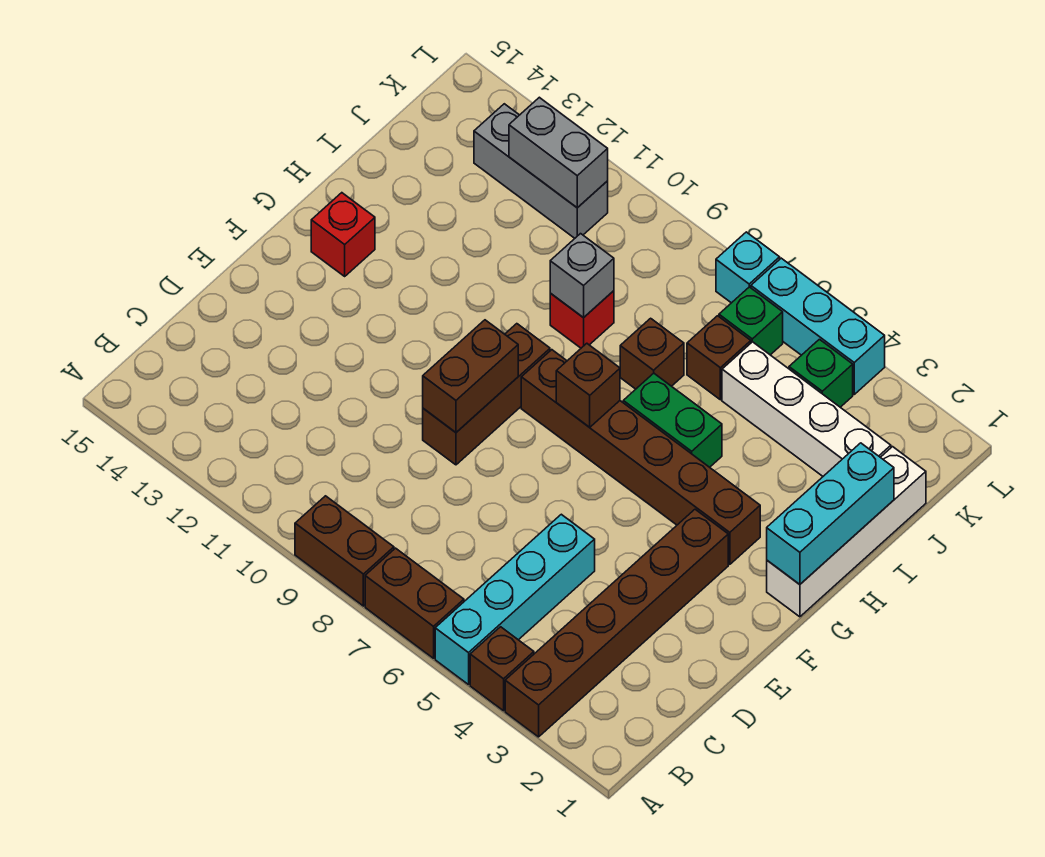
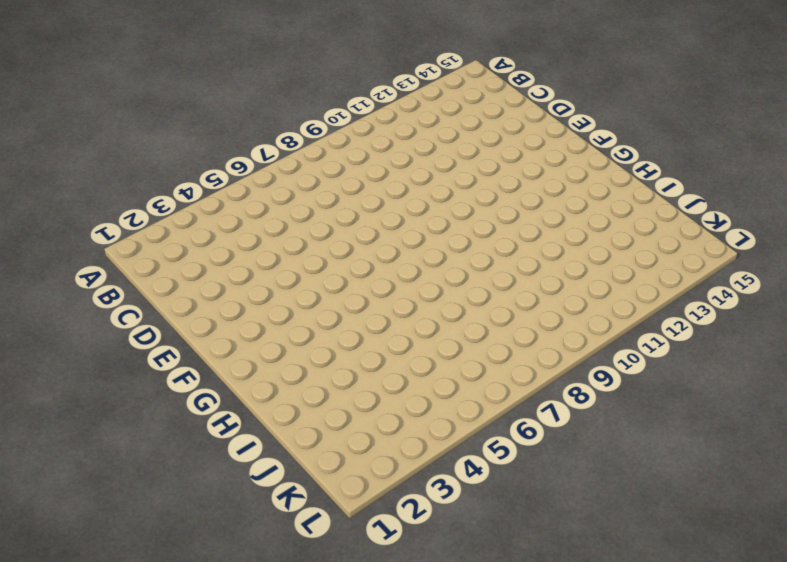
none -> brown brick A3:F3 level 1
none -> brown brick A4 level 1
none -> cyan brick A5:D5 level 1

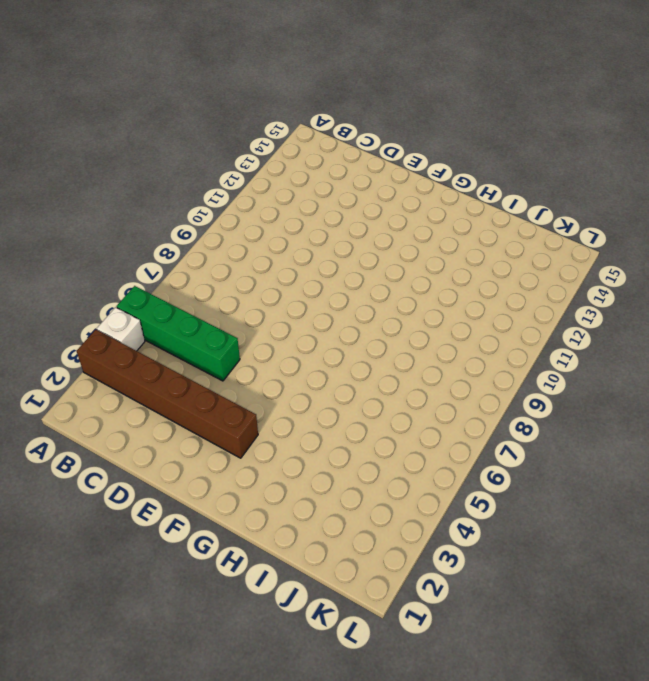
white brick A4 level 1 -> brown brick A4 level 1
green brick A5:D5 level 1 -> cyan brick A5:D5 level 1
none -> brown brick A6:A7 level 1
none -> brown brick A8:A9 level 1
none -> brown brick E9:G9 level 1

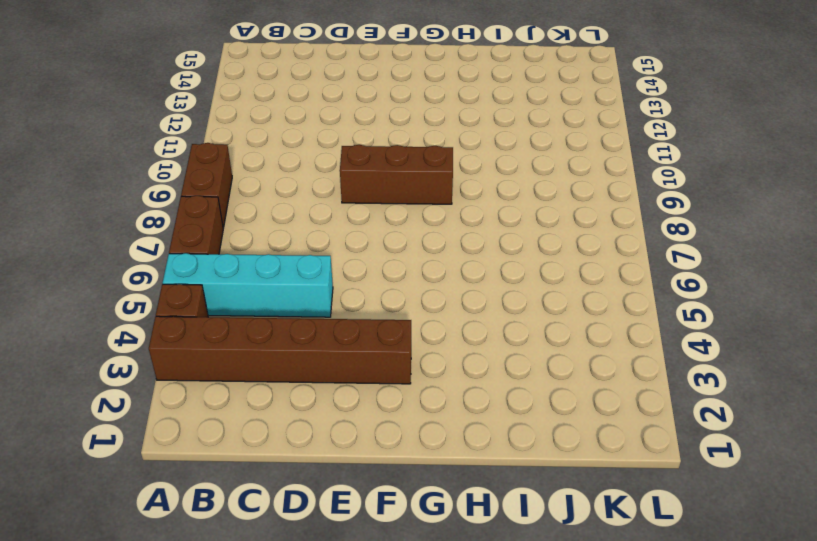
none -> white brick G1:J1 level 1
none -> brown brick G3:G8 level 1
none -> red brick G14 level 1

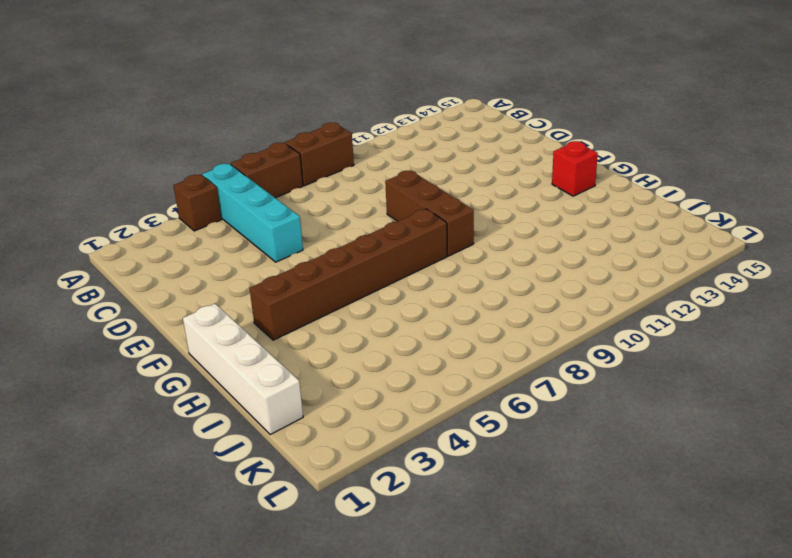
none -> brown brick A3:F3 level 1
none -> green brick H5:H6 level 1
none -> brown brick I7 level 1

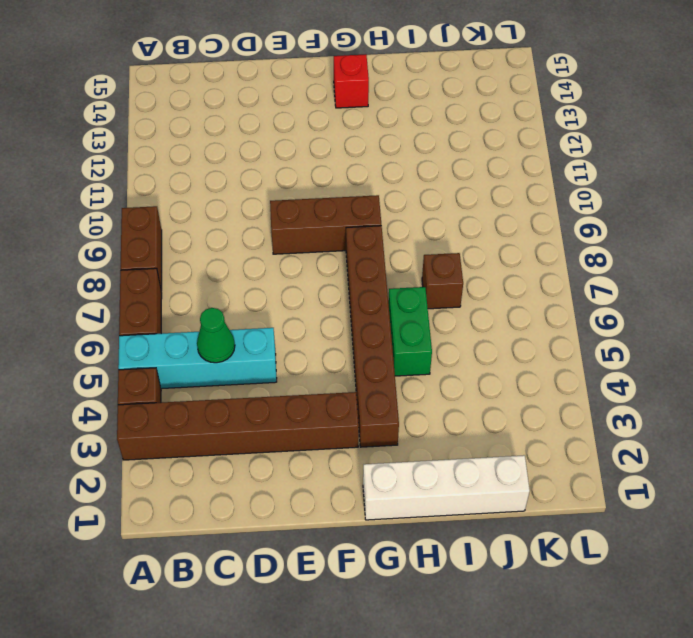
green cone C5 level 2 -> none
none -> red brick I9 level 1
none -> white brick J2:J5 level 1
none -> brown brick J6 level 1

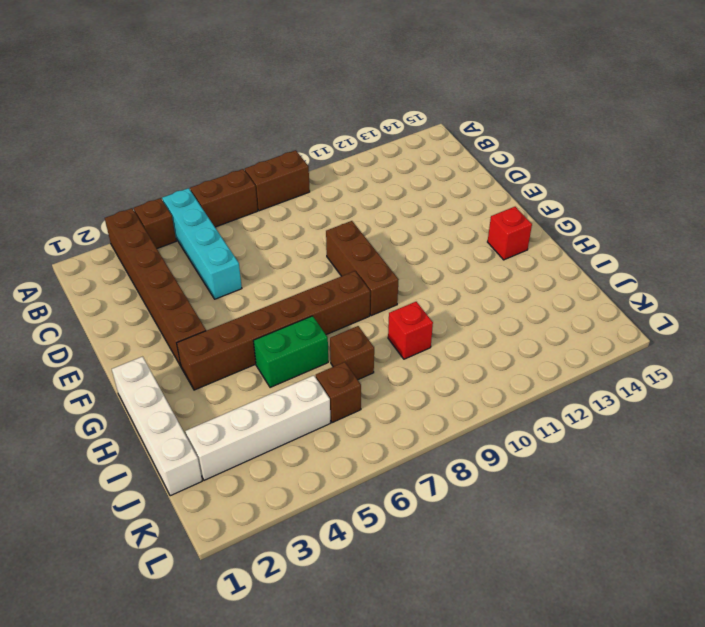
none -> green brick K4 level 1
none -> green brick K6 level 1
none -> grey brick K11:K13 level 1

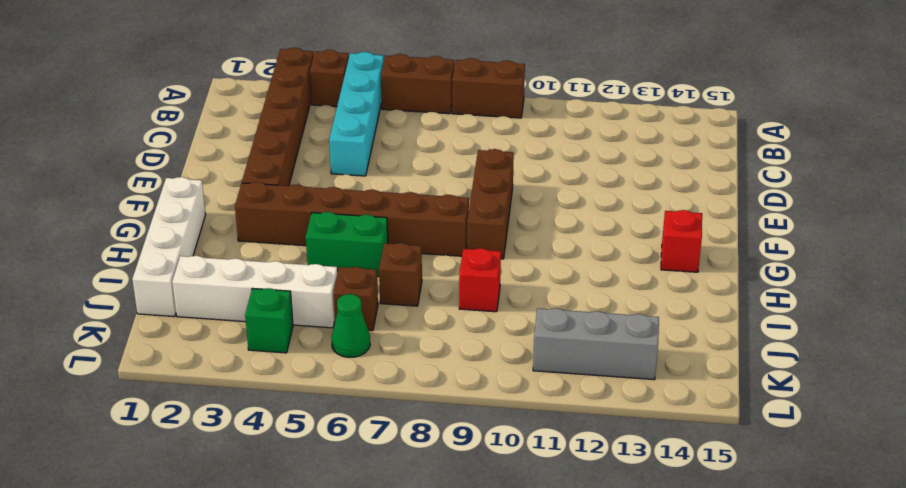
green cone K6 level 1 -> green brick K6 level 1
none -> cyan brick L4:L6 level 1
none -> cyan brick L7 level 1
none -> brown brick E9:F9 level 2

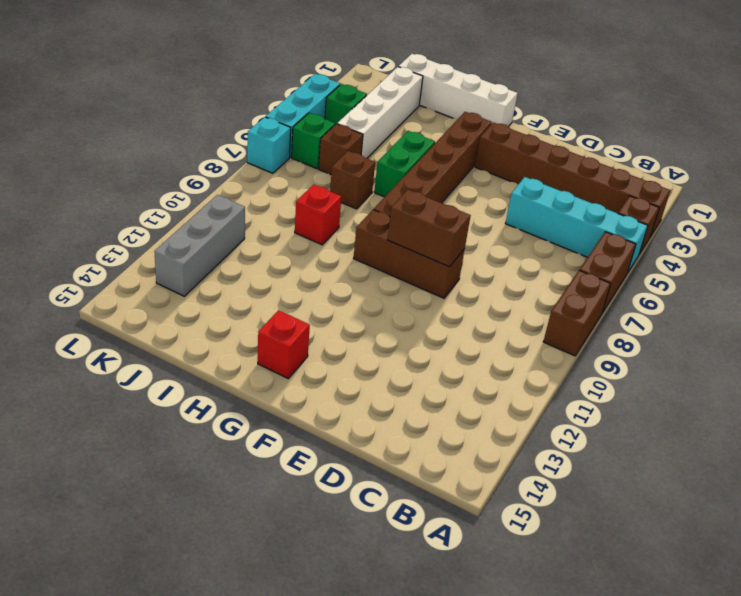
none -> cyan brick G1:I1 level 2
none -> brown brick G7 level 2
none -> grey brick I9 level 2

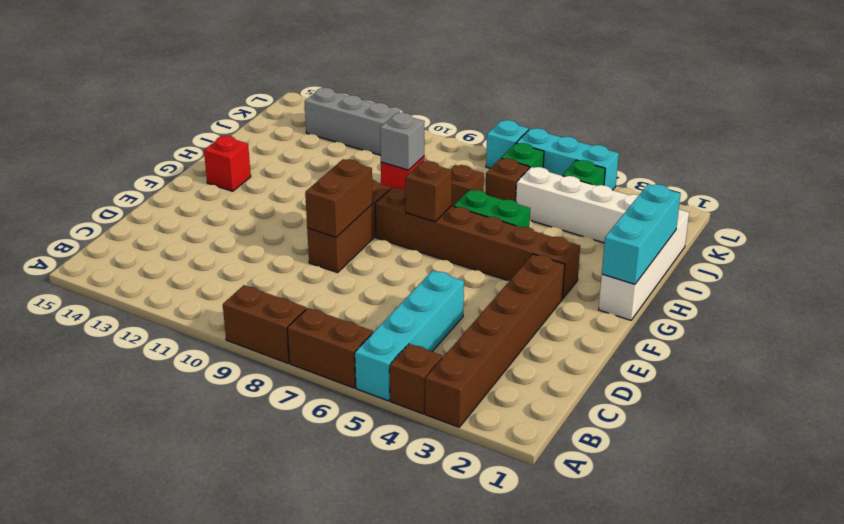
none -> grey brick K11:K12 level 2

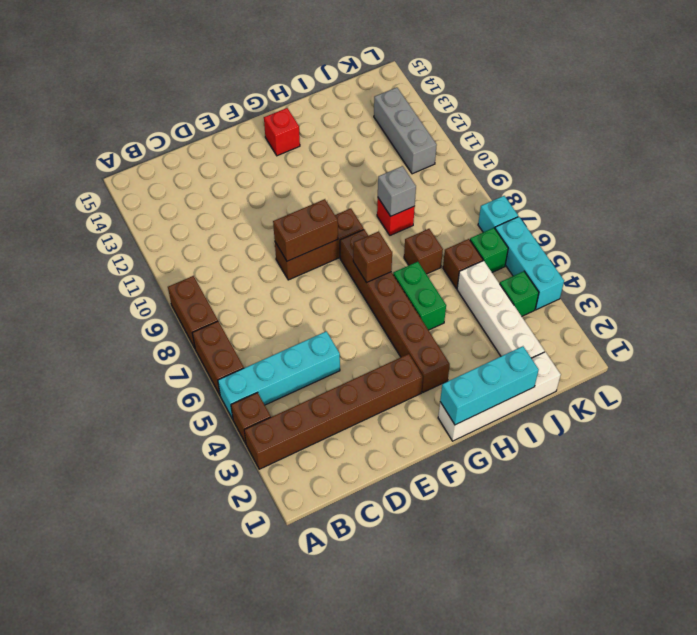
none -> grey brick K11:K12 level 2

